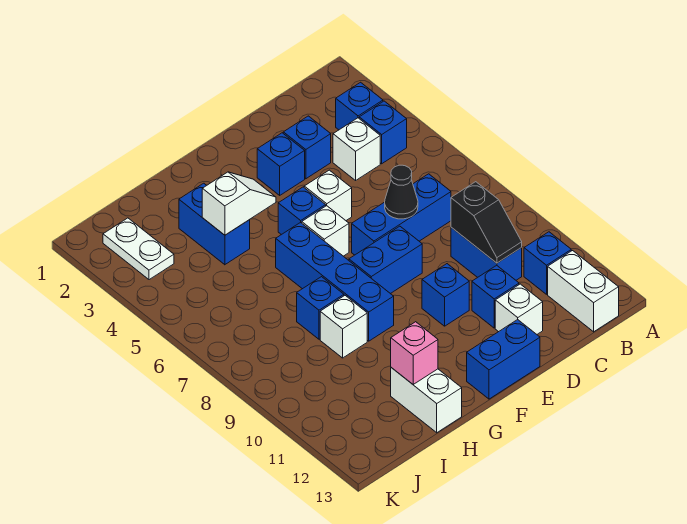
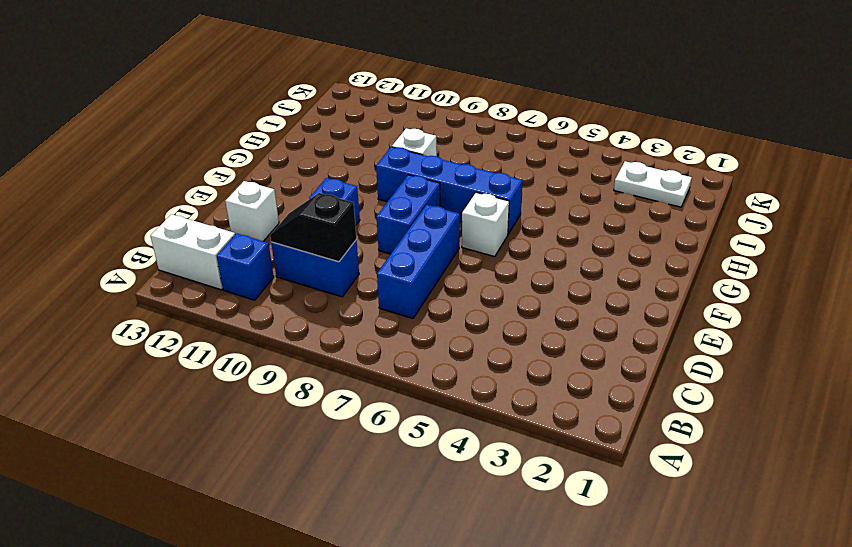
none -> blue brick B3 level 1
none -> blue brick B4 level 1
none -> white brick C4 level 1

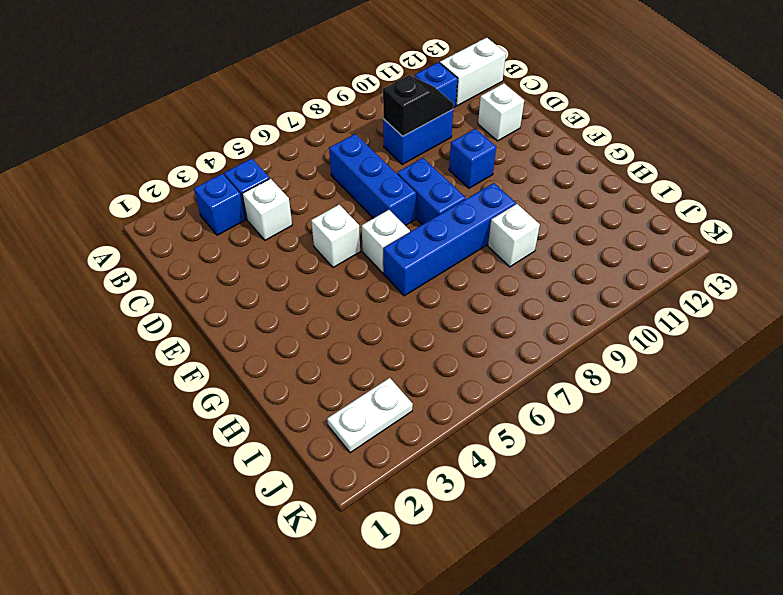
none -> blue brick D3 level 1
none -> blue brick D11 level 1
none -> blue brick E3 level 1

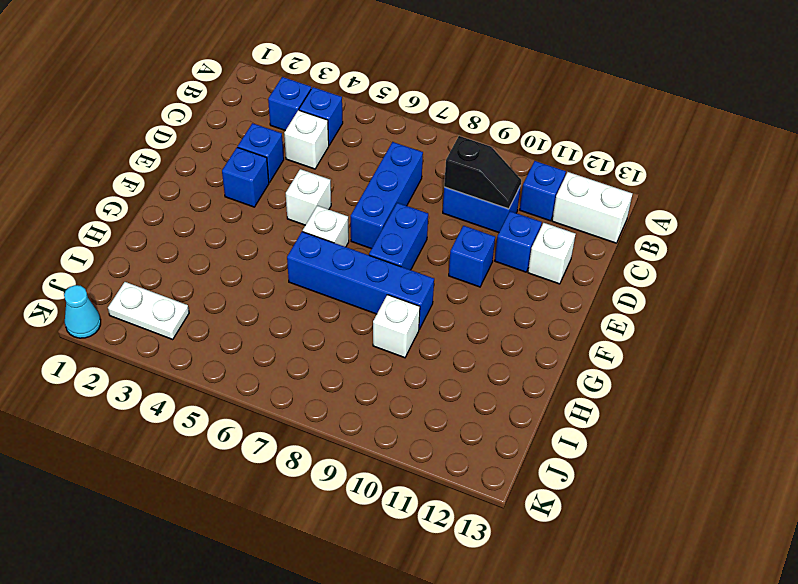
cyan cone K1 level 1 -> none
none -> blue brick E13:F13 level 1
none -> blue brick F5 level 1
none -> blue brick H3:H4 level 1

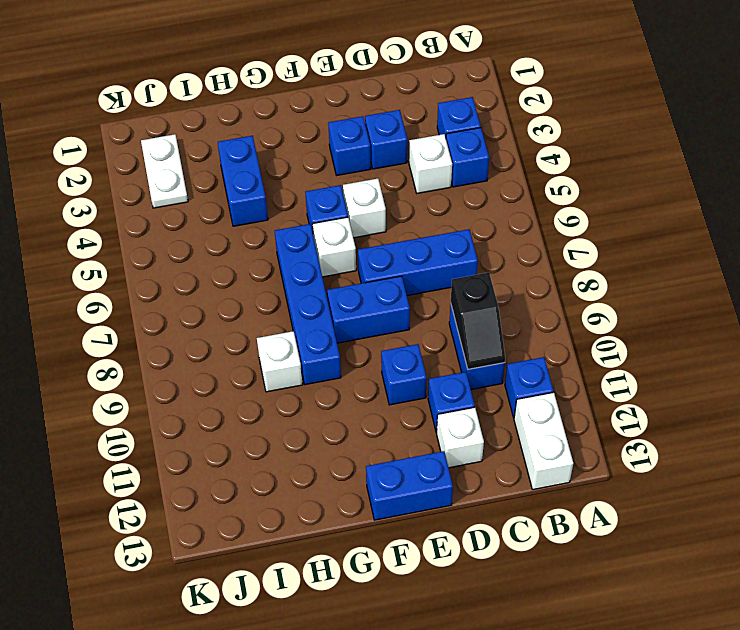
none -> blue brick H8 level 1
none -> white brick H12:H13 level 1
none -> black cone D7 level 2

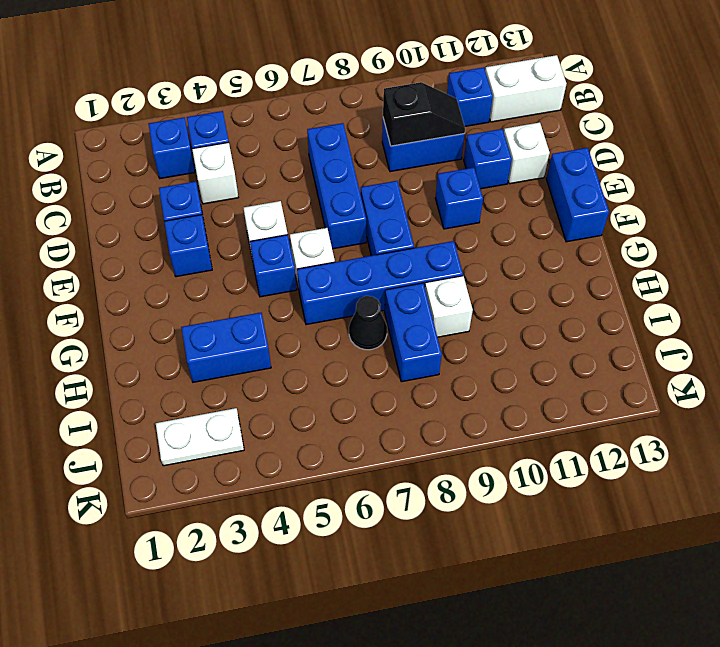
black cone H7 level 1 -> black cone D7 level 2
blue brick H8:I8 level 1 -> blue brick H8 level 1
none -> white brick H12:H13 level 1
none -> white slope G4:H4 level 2 top H
none -> pink brick H12 level 2

